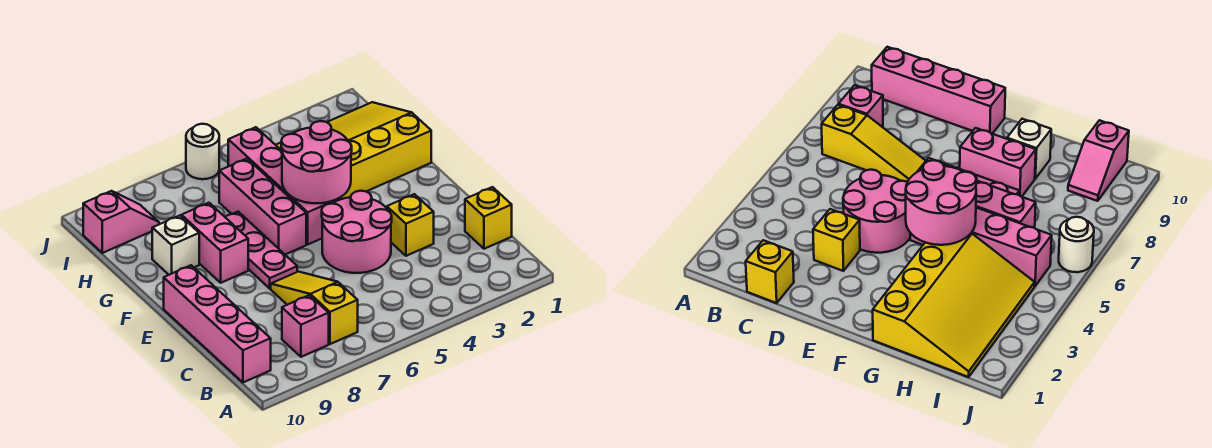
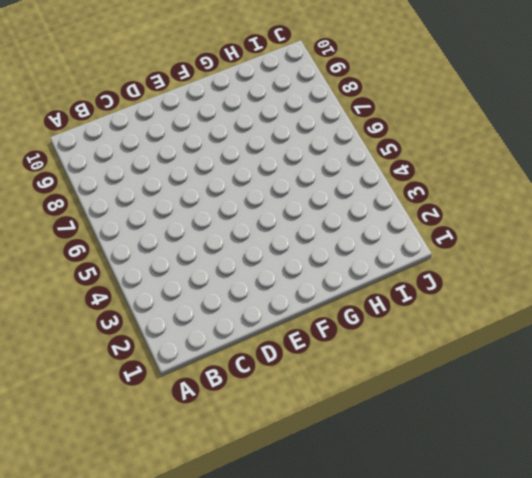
none -> yellow slope B7:D7 level 1 top B
none -> pink brick B8 level 1
none -> pink brick B10:E10 level 1

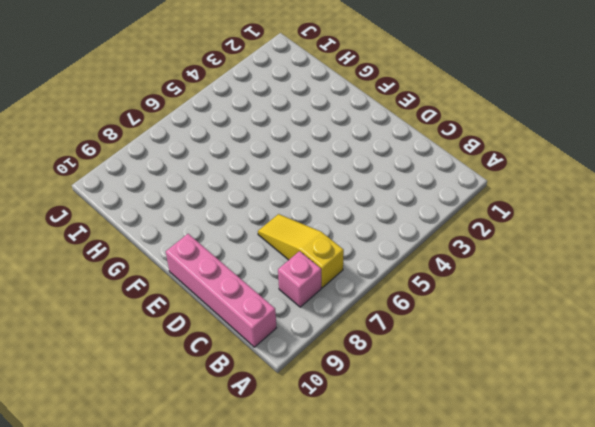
none -> yellow brick C1 level 1
none -> yellow brick D3 level 1
none -> pink round brick D4:E5 level 1

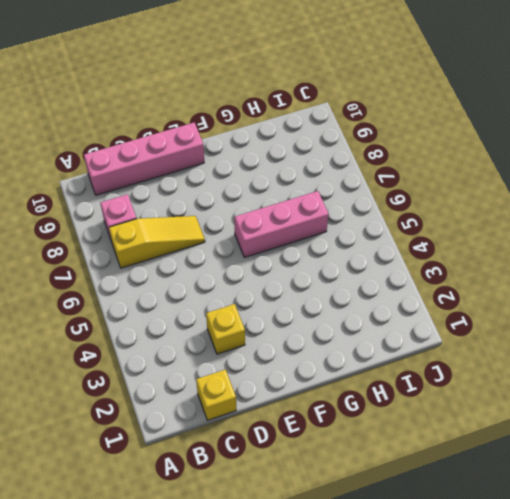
none -> pink round brick D4:E5 level 1
none -> pink plate E7:G7 level 1
none -> pink brick F5:I5 level 1

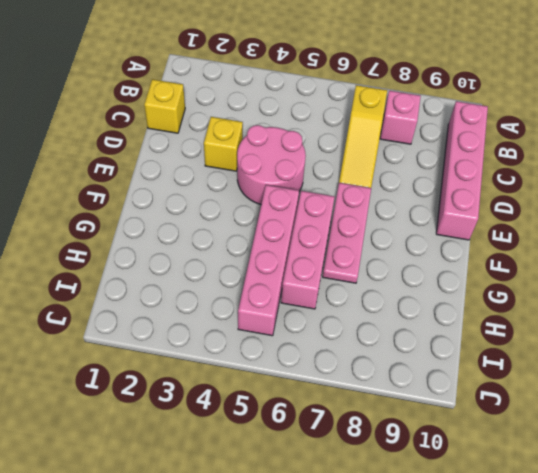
none -> pink brick F8:G8 level 1
none -> yellow slope G1:I4 level 1 top G
none -> white brick G9 level 1

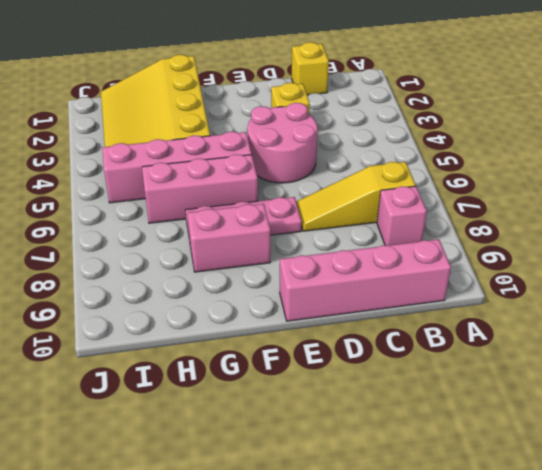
none -> white brick G9 level 1
none -> pink slope I9:I10 level 1 top 10
none -> white round brick J6 level 1

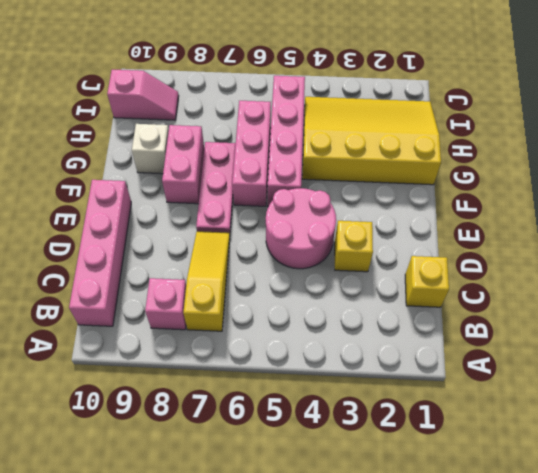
none -> white round brick J6 level 1
none -> pink round brick F4:G5 level 2

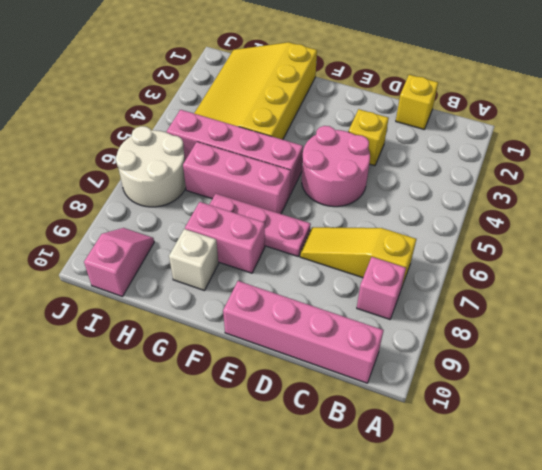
white round brick I6:J7 level 1 -> white round brick J6 level 1
none -> pink round brick F4:G5 level 2

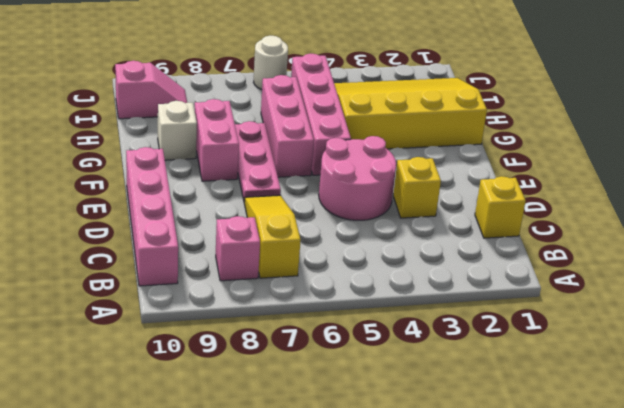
none -> pink round brick F4:G5 level 2

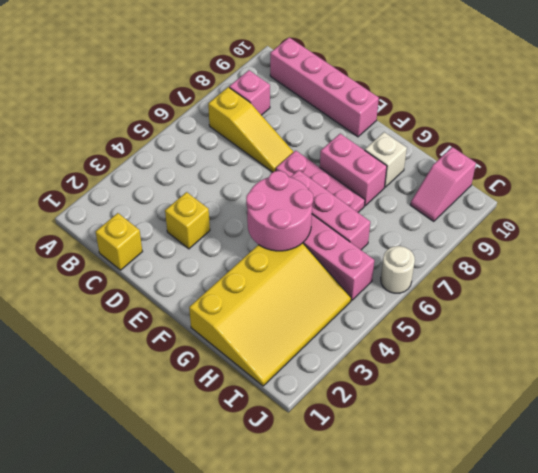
none -> pink round brick D4:E5 level 1

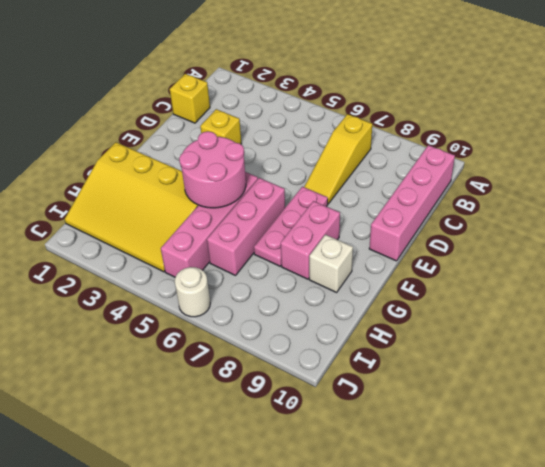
none -> pink brick B8 level 1
none -> pink round brick D4:E5 level 1
none -> pink slope I9:I10 level 1 top 10

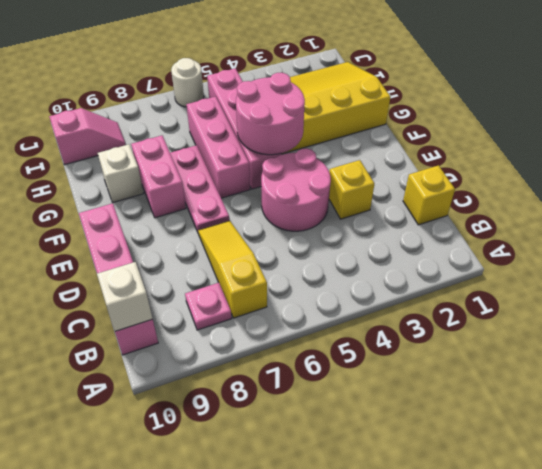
pink plate B8 level 1 -> pink brick B8 level 1
white brick B10 level 2 -> none

